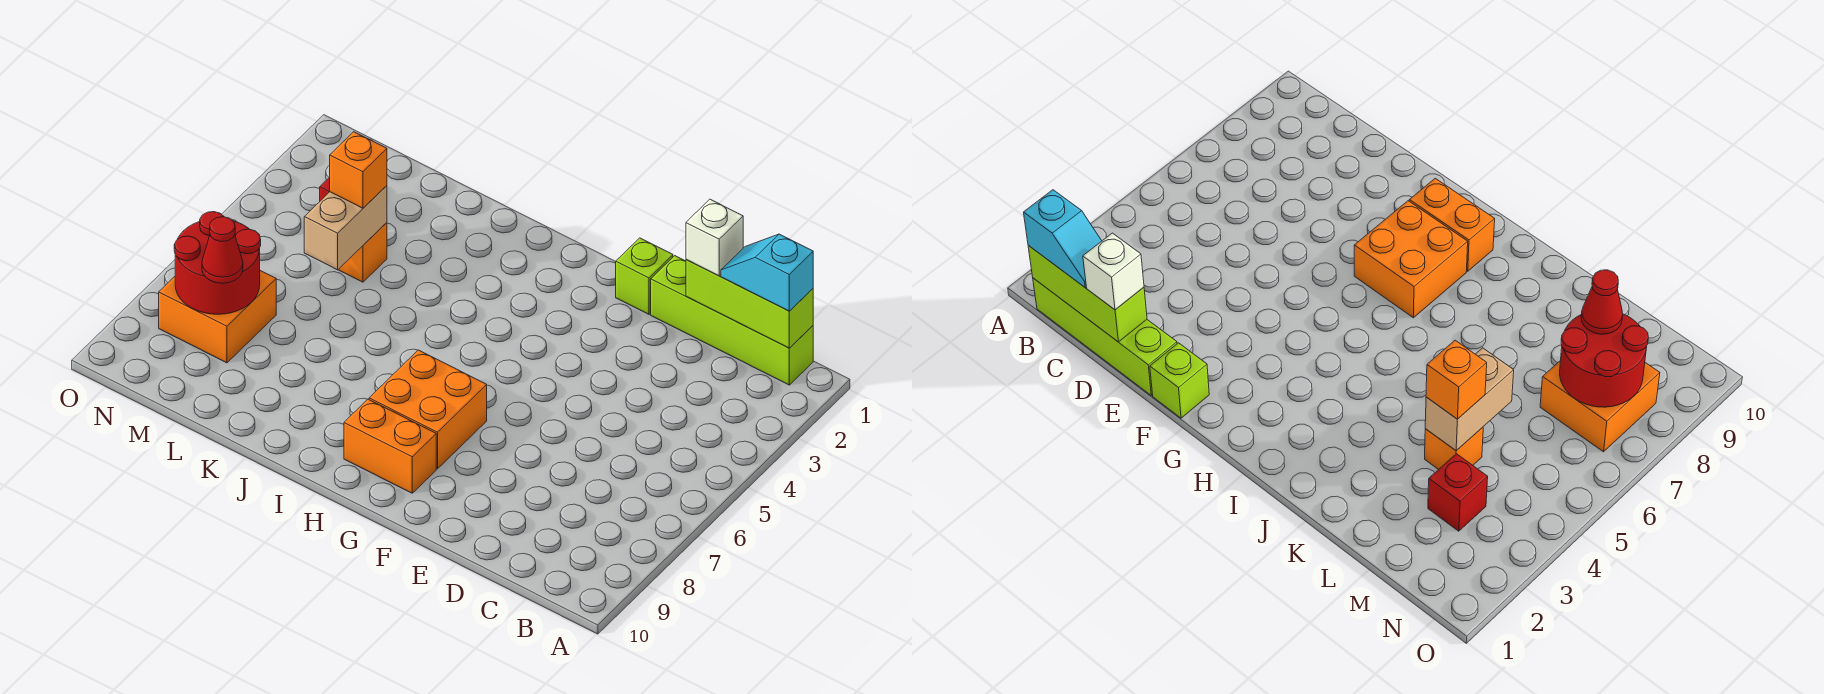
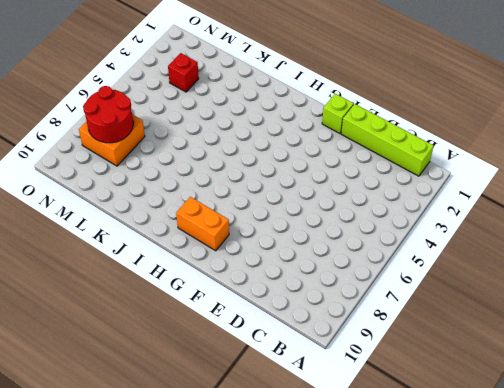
none -> orange brick G7:H8 level 1
none -> orange brick L4 level 1
none -> lime brick B1:D1 level 2

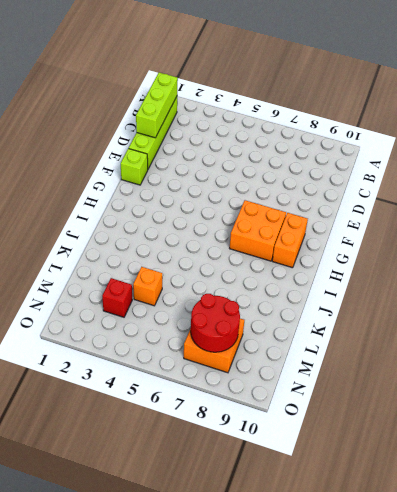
none -> tan brick L4:L5 level 2
none -> cyan slope B1:C1 level 3 top B
none -> white brick D1 level 3

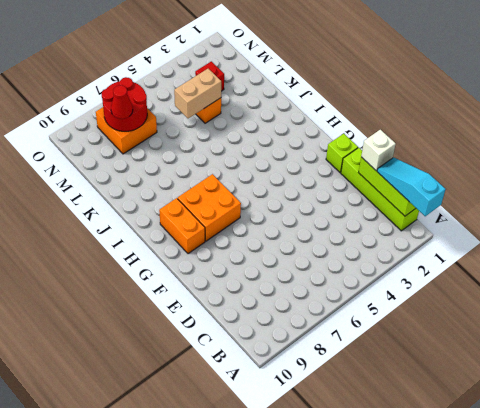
cyan slope A1:C1 level 3 top A -> cyan slope B1:C1 level 3 top B
none -> orange brick L4 level 3

